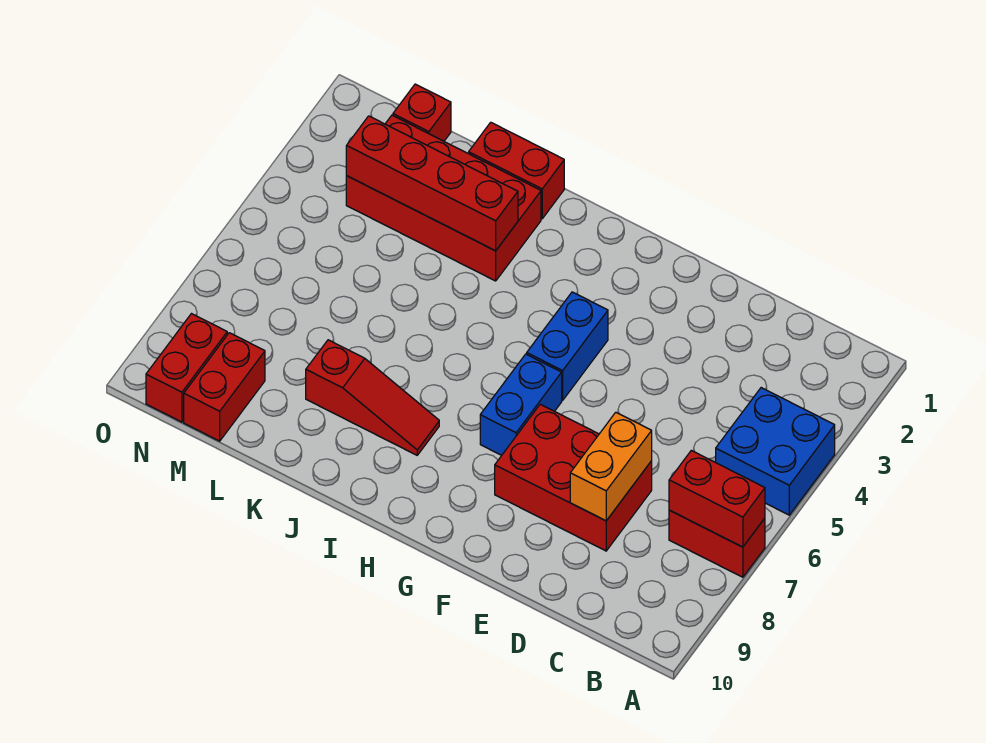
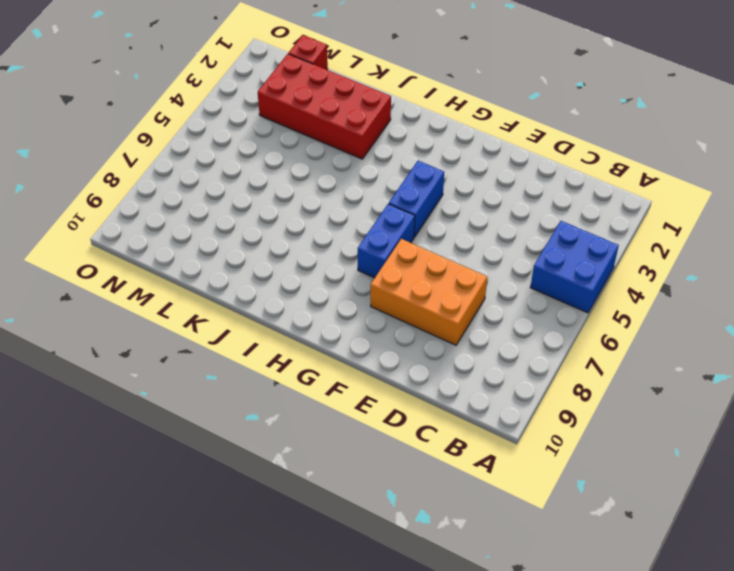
orange brick D7:F8 level 1 -> red brick D7:F8 level 1
none -> red brick A7:B7 level 1
none -> red slope I8:K8 level 1 top K
none -> red brick J1:K1 level 1

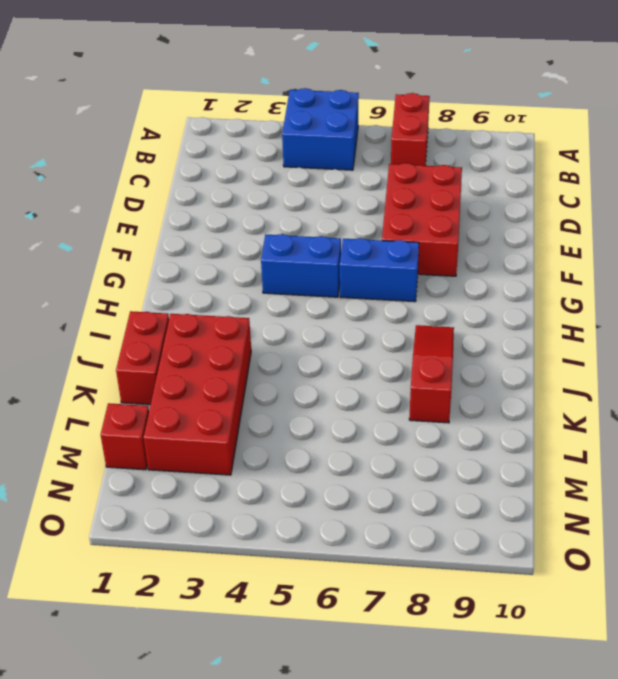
none -> red brick M9:M10 level 1
none -> red brick N9:N10 level 1
none -> red brick A7:B7 level 2

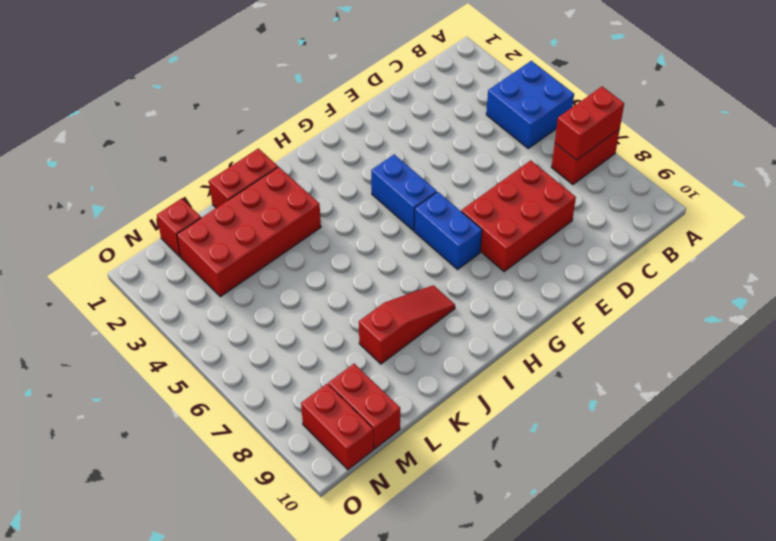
none -> orange brick D7:D8 level 2
none -> red brick J3:M3 level 2

